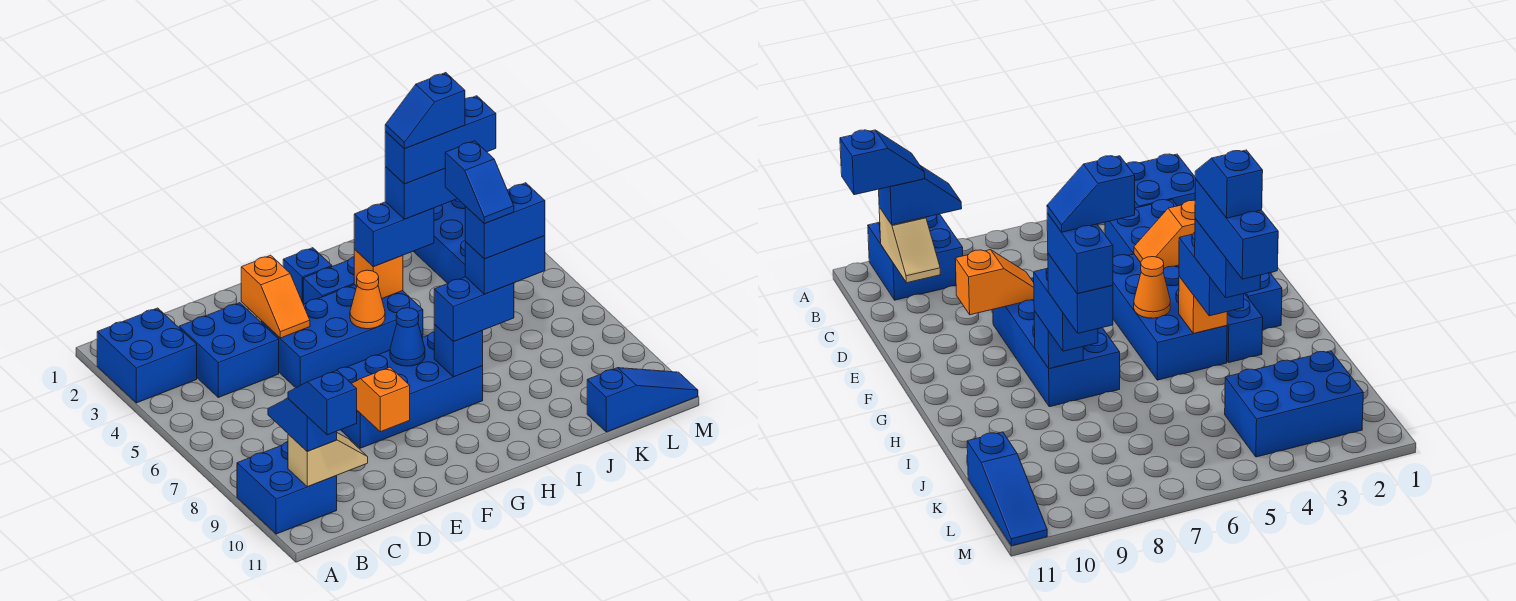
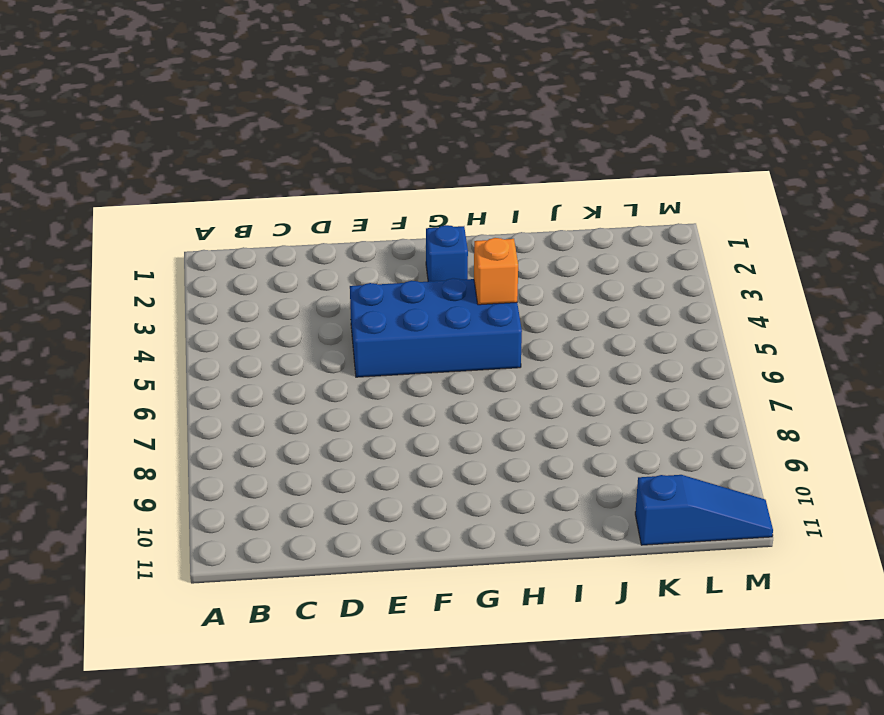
none -> blue brick A2:B3 level 1
none -> blue brick A9:B10 level 1
none -> blue brick C3:D4 level 1

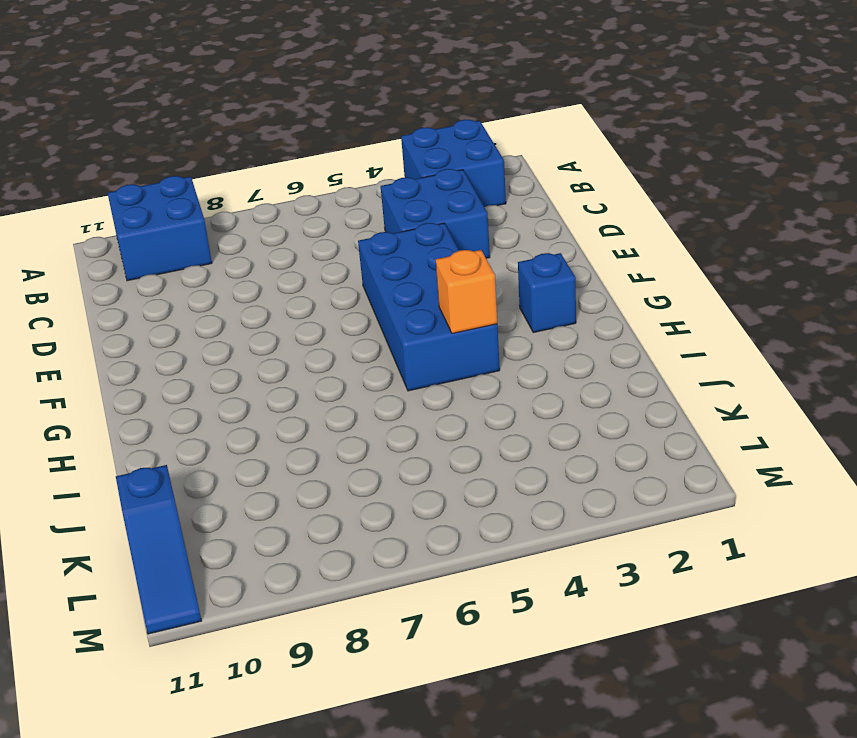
none -> blue brick E7:H8 level 1
none -> blue brick G3:H3 level 1
none -> blue brick K2:L4 level 1

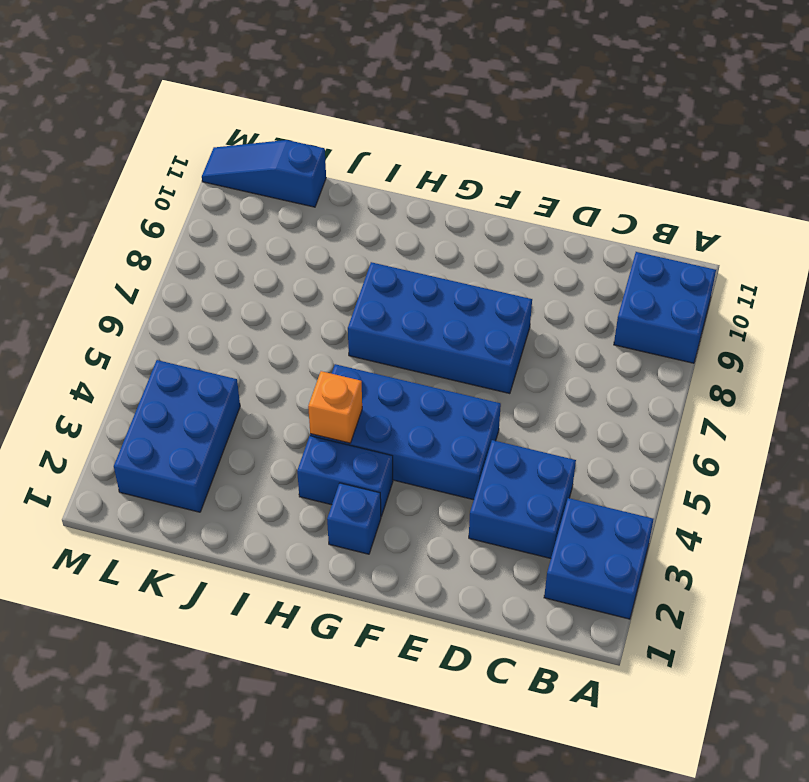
none -> tan slope B10:C10 level 2 top B
none -> orange slope E3:E4 level 2 top 3
none -> orange slope E8:E9 level 2 top 9

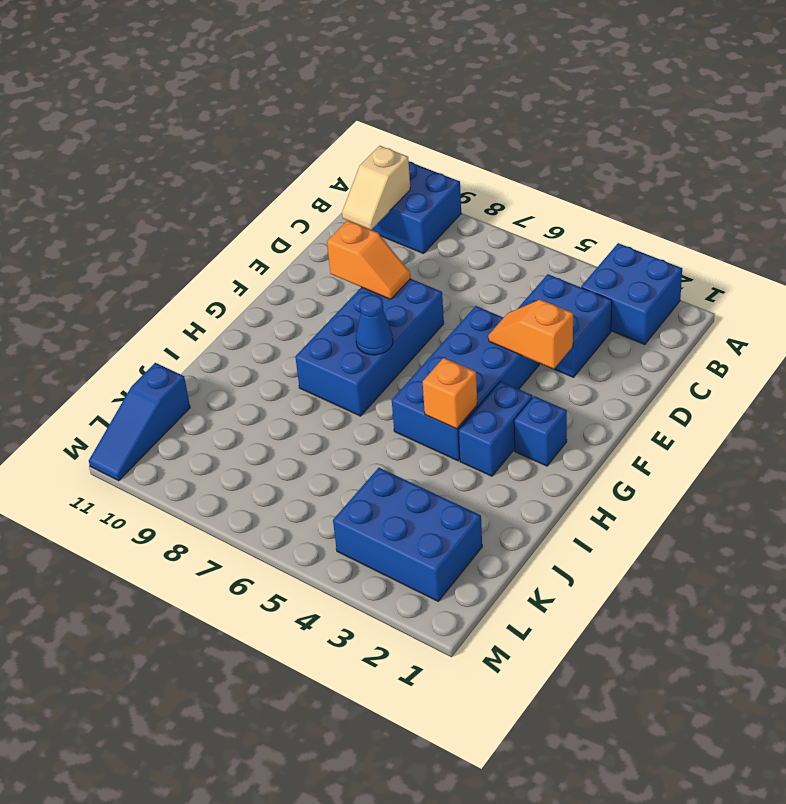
none -> orange cone G5 level 2
none -> blue brick H8 level 2
none -> blue slope B9:B10 level 3 top 10

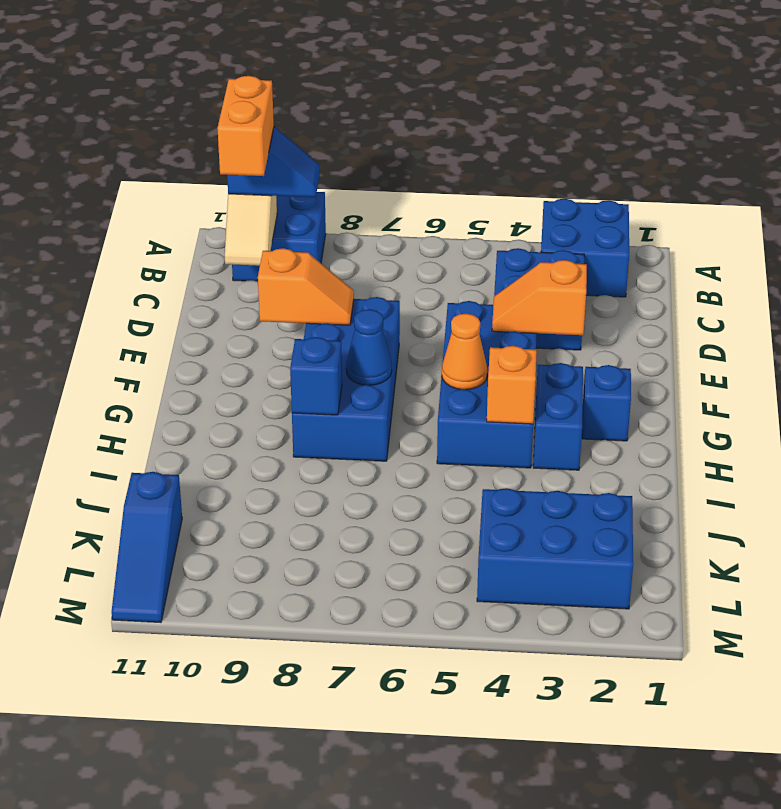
orange brick B10:C10 level 4 -> blue slope B10:B11 level 4 top 11
none -> blue brick H4:I4 level 3
none -> blue brick H8:I8 level 3
none -> blue brick I4:J4 level 4

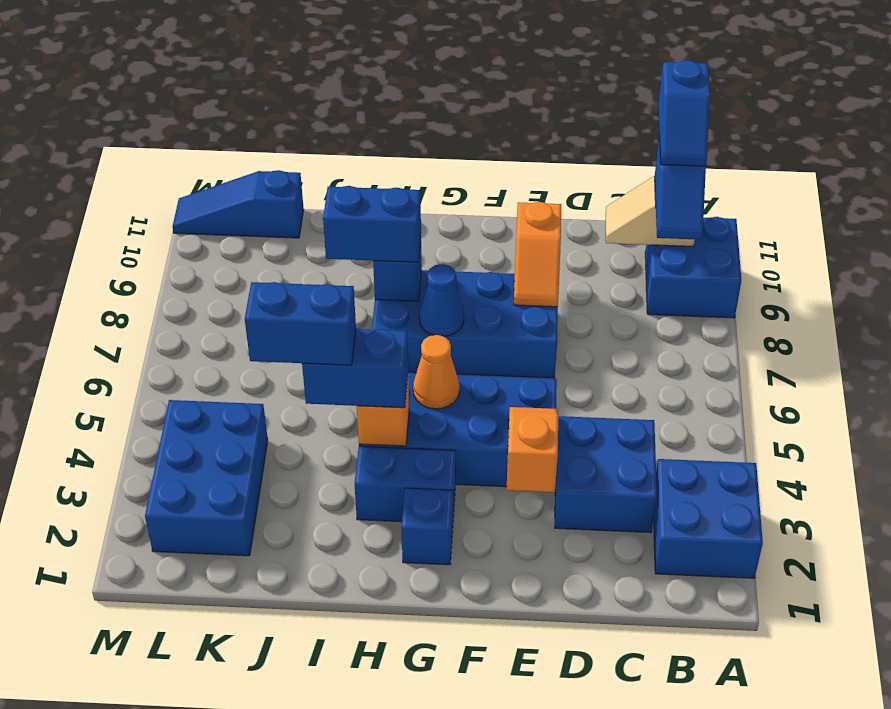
none -> blue brick I8:J8 level 4
none -> blue brick I4:K4 level 5
none -> blue brick I8:J8 level 5

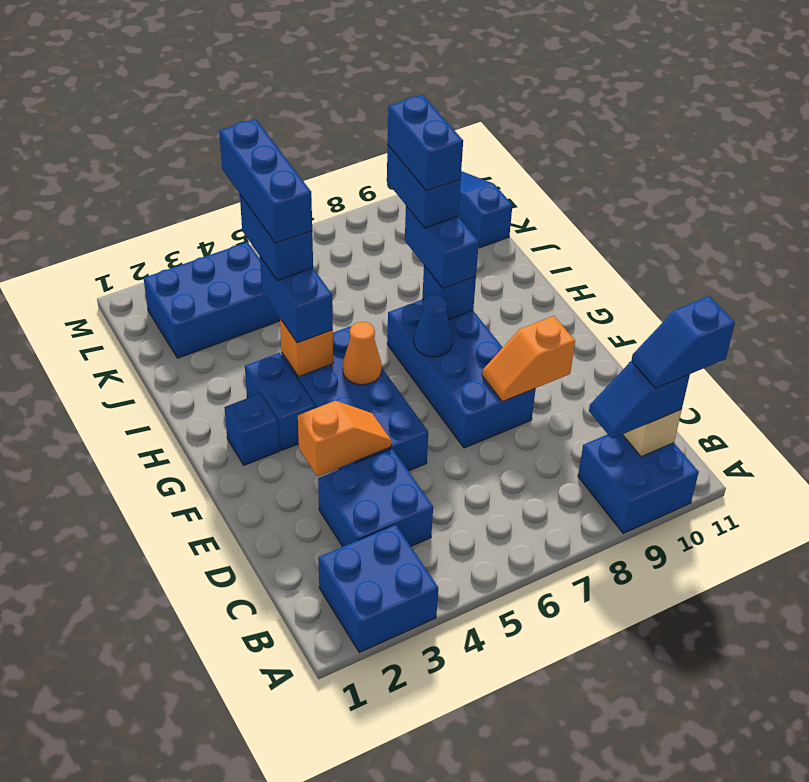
none -> blue slope I4:J4 level 6 top J
none -> blue slope I7:I8 level 6 top 7

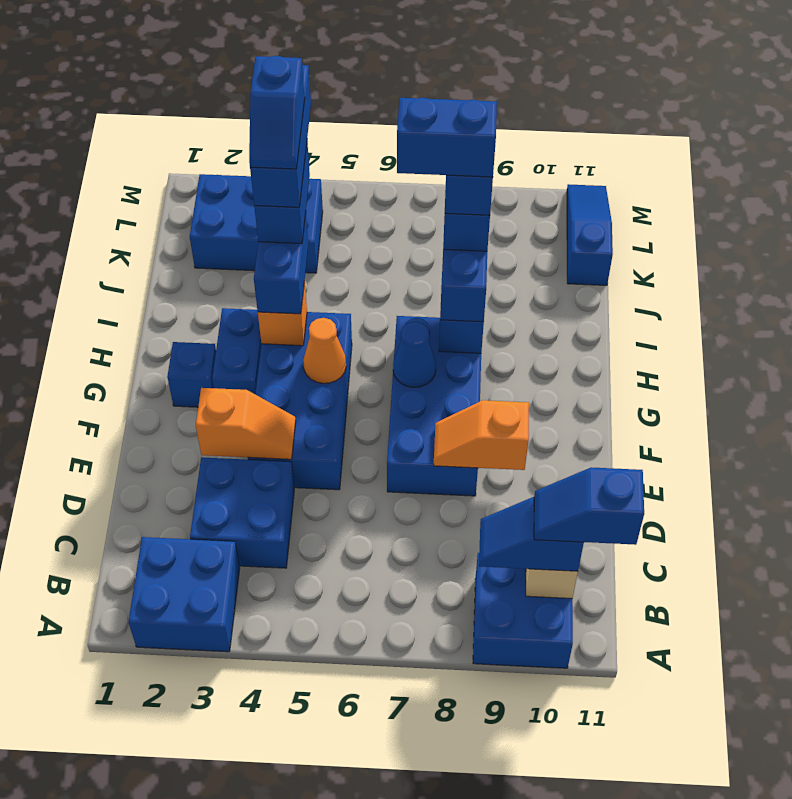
blue brick I7:I8 level 6 -> blue slope I7:I8 level 6 top 7

